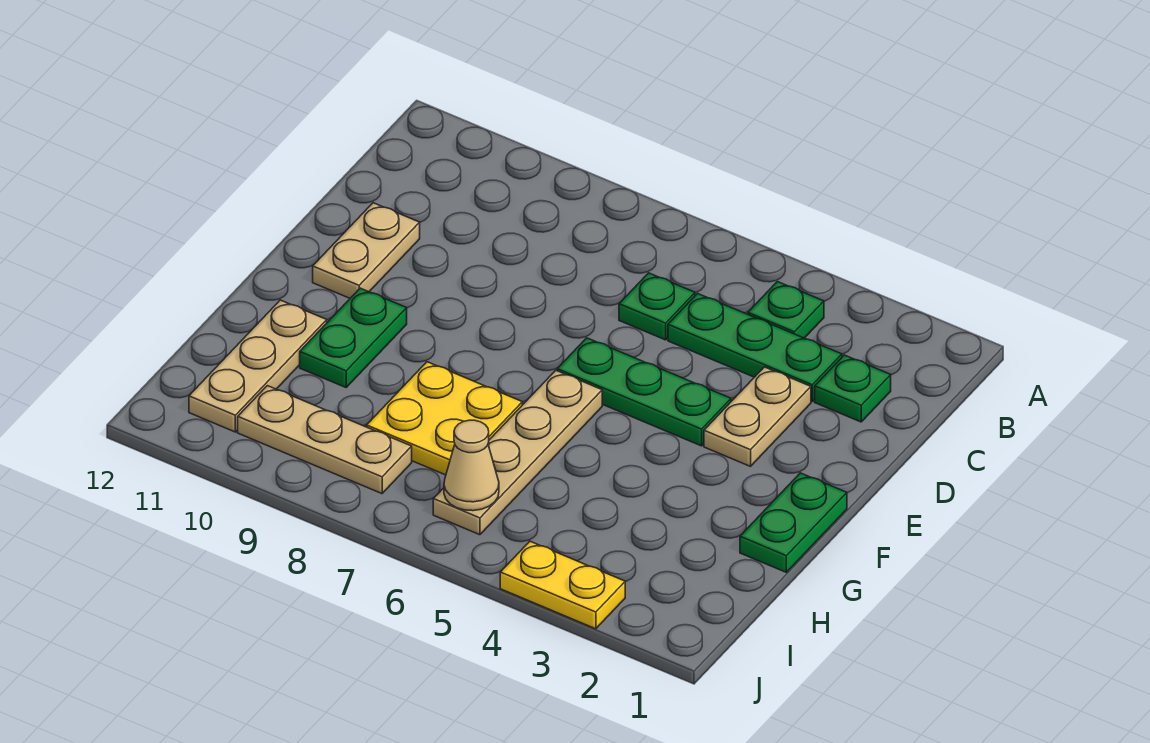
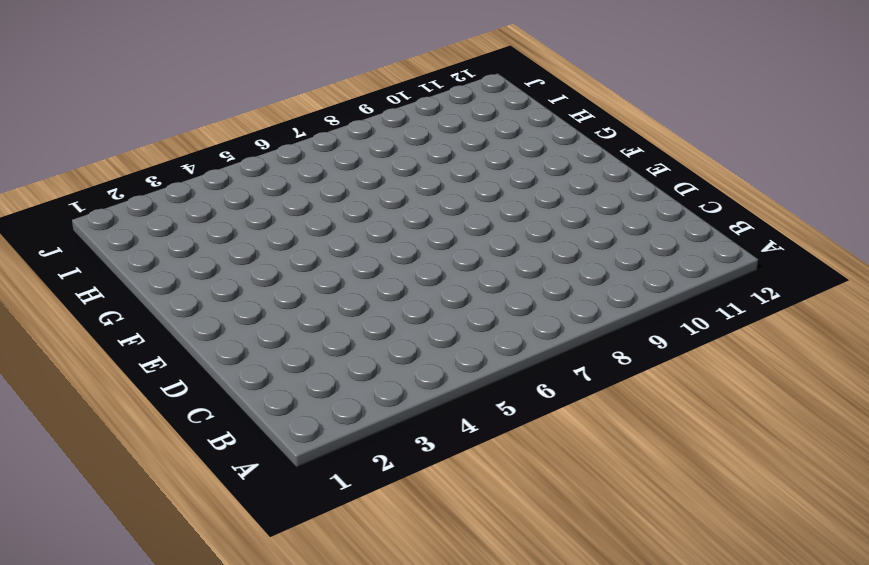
none -> green plate B4 level 1
none -> green plate C2 level 1
none -> green plate C3:C5 level 1

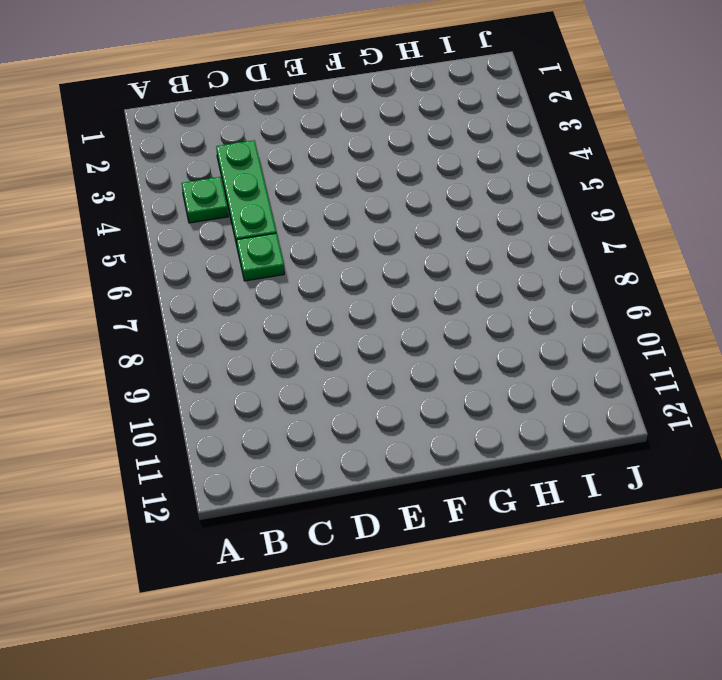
none -> green plate C2 level 1
none -> tan plate D3:E3 level 1
none -> tan plate D11:E11 level 1

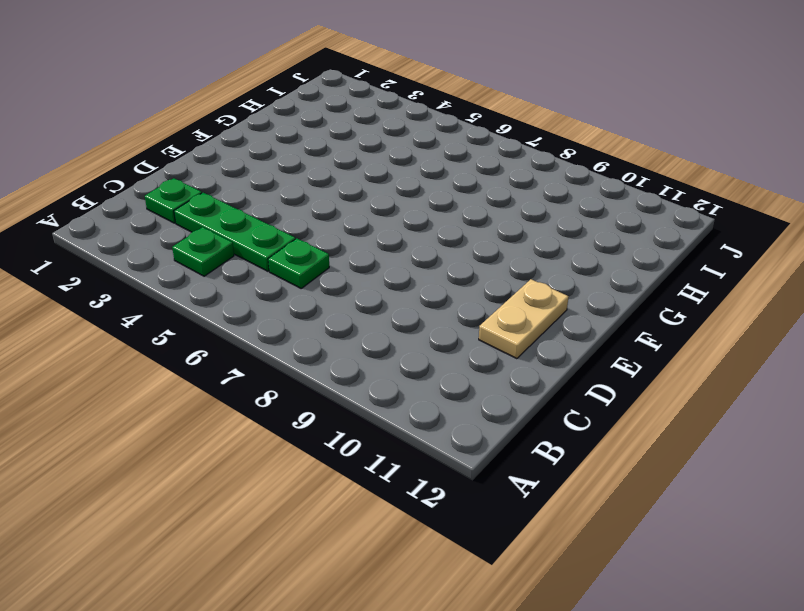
none -> tan plate D3:E3 level 1
none -> green plate E4:E6 level 1
none -> green plate F1:G1 level 1

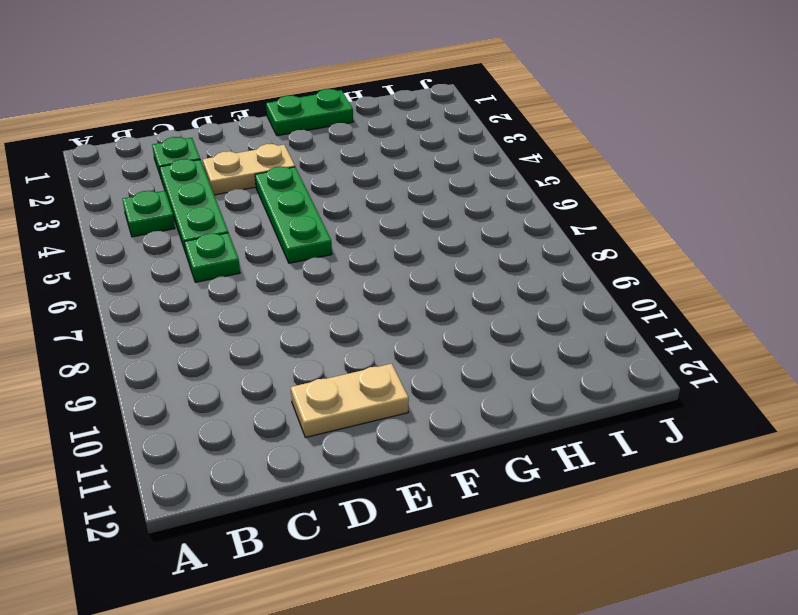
none -> tan plate F6:I6 level 1
none -> green plate F10:G10 level 1
none -> yellow plate G7:H8 level 1

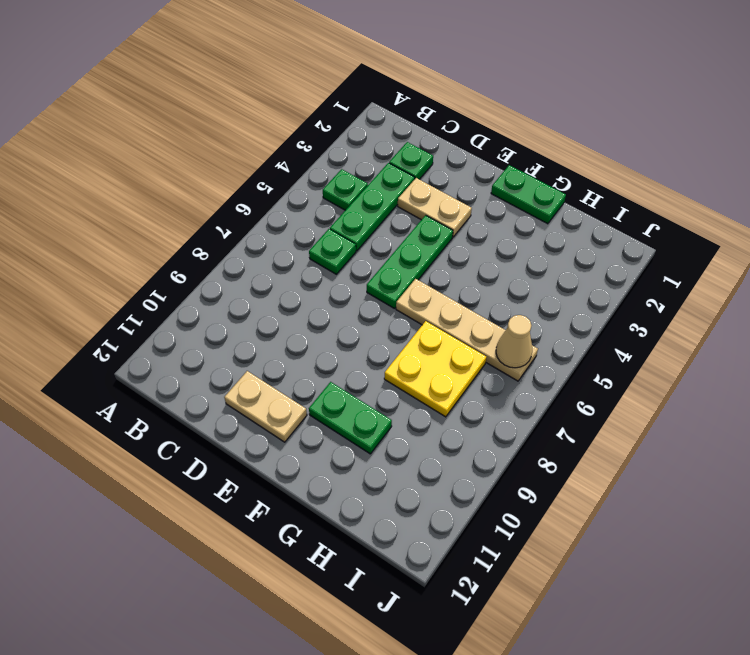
none -> tan plate G11:I11 level 1
none -> tan plate I8:I10 level 1
none -> yellow plate J3:J4 level 1

